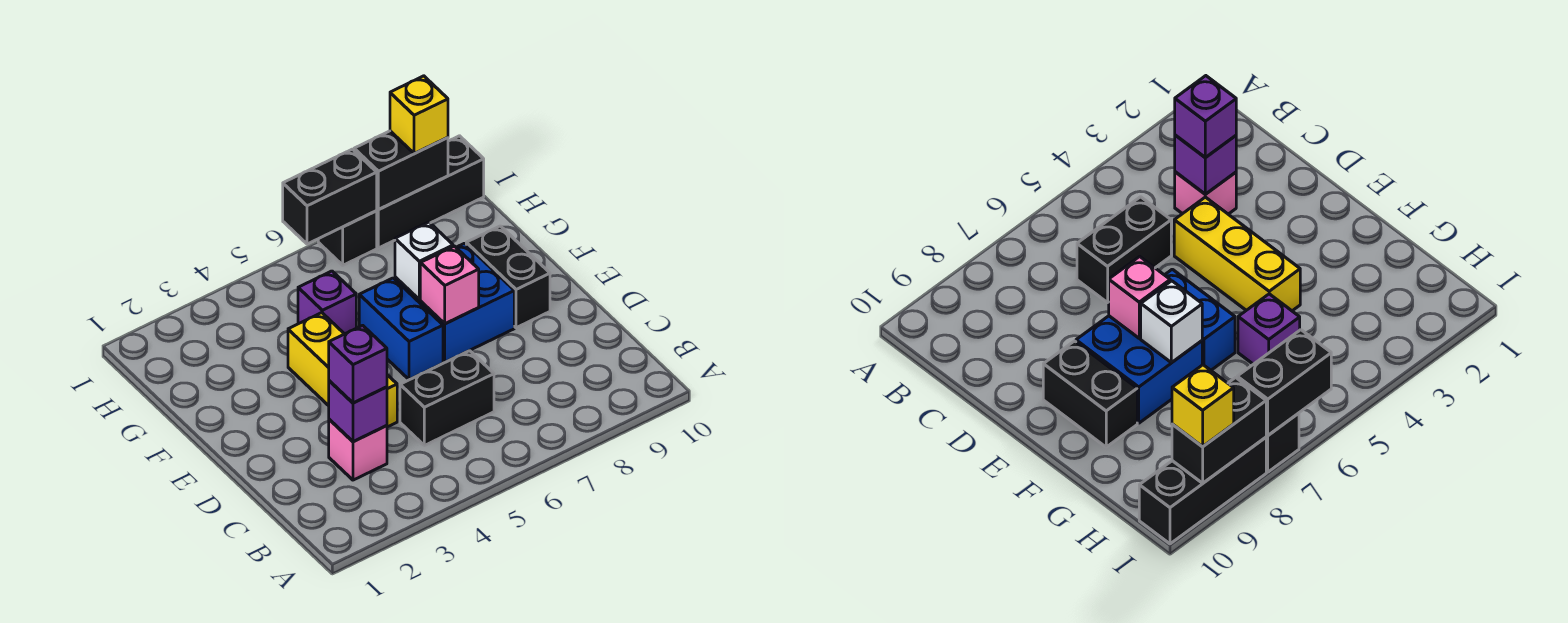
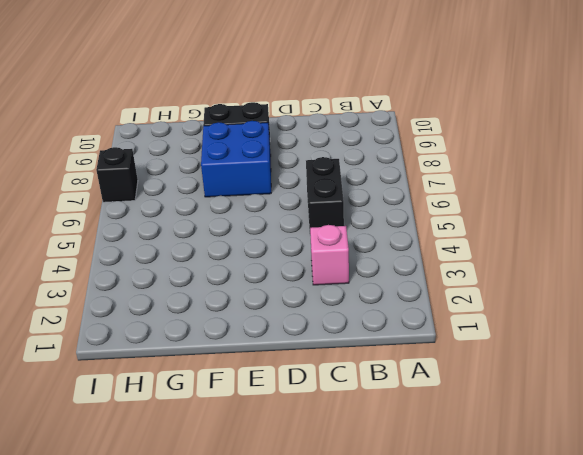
none -> yellow brick D4:F4 level 1
none -> blue brick E6:F6 level 1
none -> purple brick G5 level 1

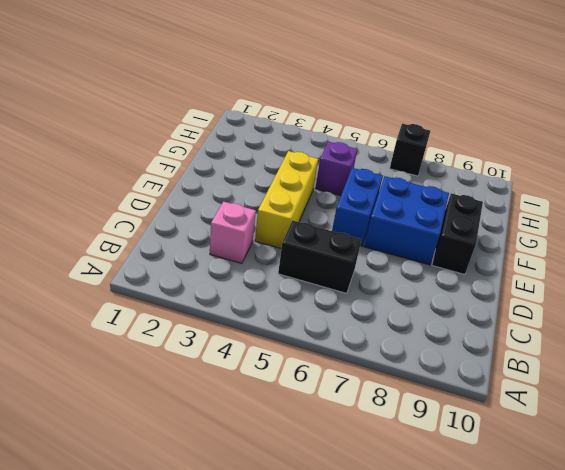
none -> black brick I8:I10 level 1
none -> purple brick C3 level 2
none -> pink brick E7 level 2

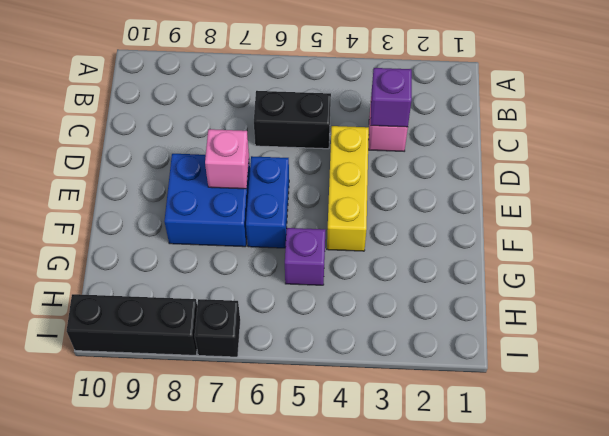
none -> black brick E9:F9 level 1
none -> white brick F7 level 2
none -> black brick I6:I7 level 2

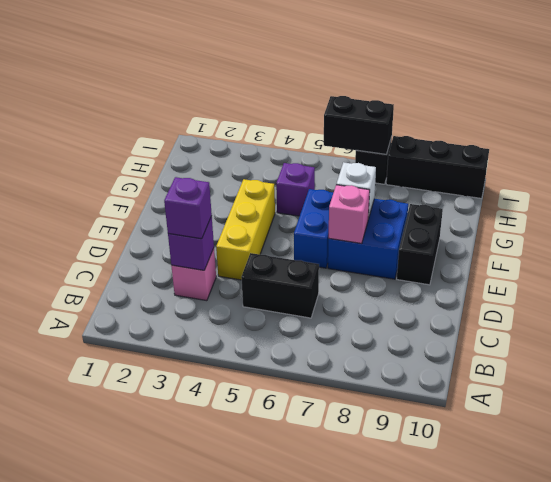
none -> black brick I8:I9 level 2
none -> yellow brick I9 level 3

